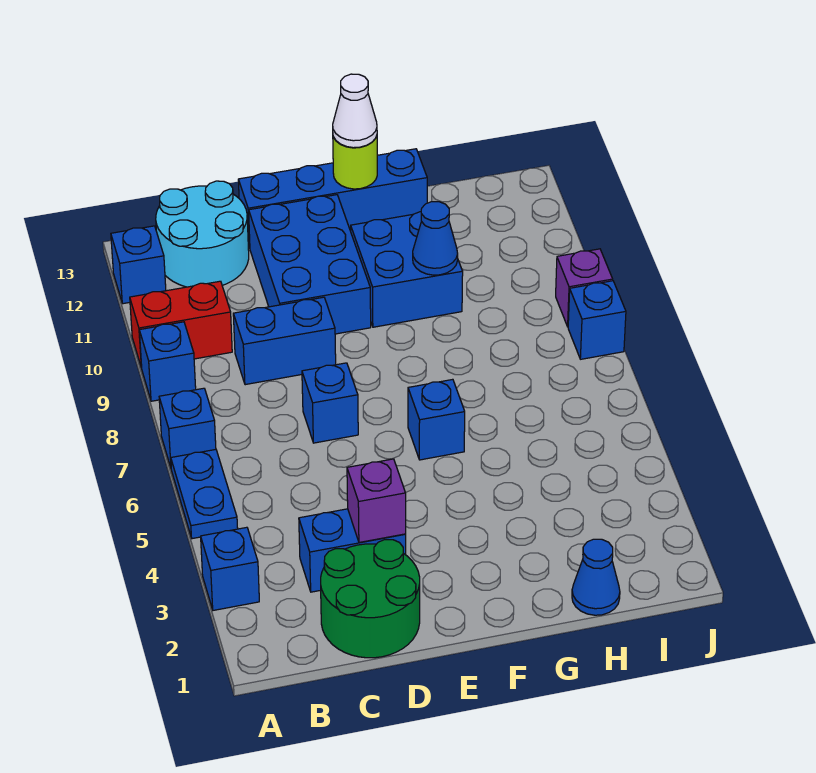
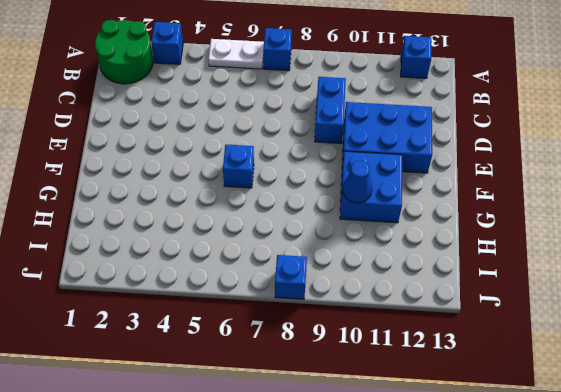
green round brick A1:B2 level 1 -> green round brick C1:D2 level 1
white plate A5:A6 level 1 -> blue plate A5:A6 level 1
none -> blue brick A9 level 1
none -> red brick A10:B10 level 1
none -> cyan round brick B12:C13 level 1

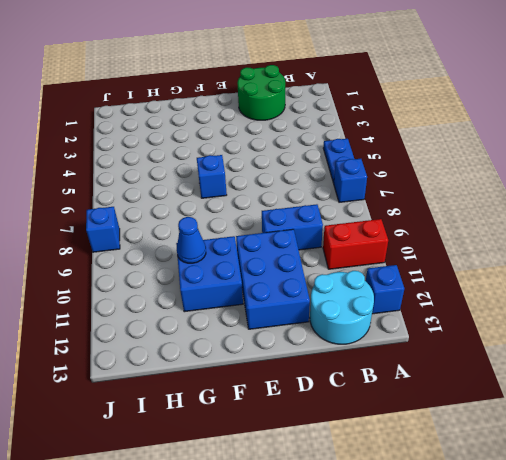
none -> blue brick A3 level 1
none -> blue brick A9 level 1
none -> blue brick C3:D3 level 1

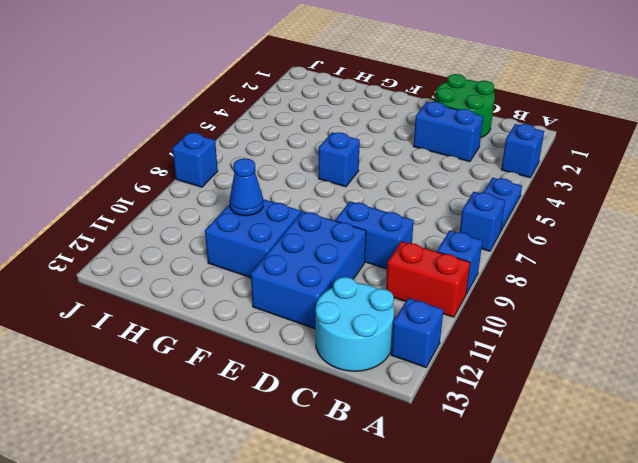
none -> blue brick D7 level 1
none -> blue brick D13:G13 level 1
none -> blue cone H1 level 1

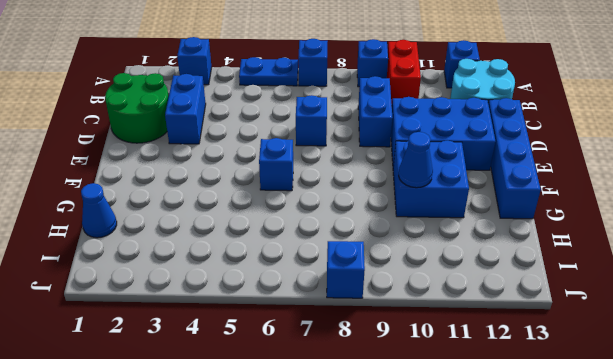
none -> purple brick J9 level 1
none -> purple brick D3 level 2
none -> lime round brick F13 level 2

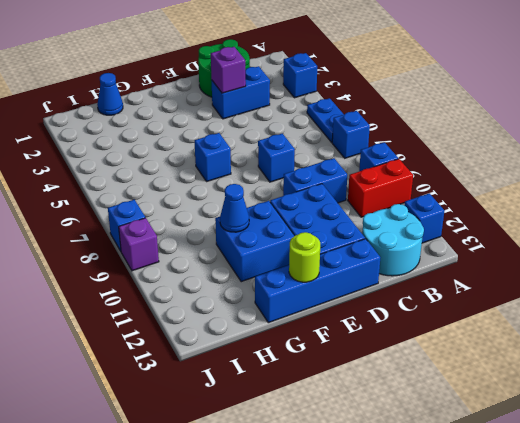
none -> white cone F13 level 3

